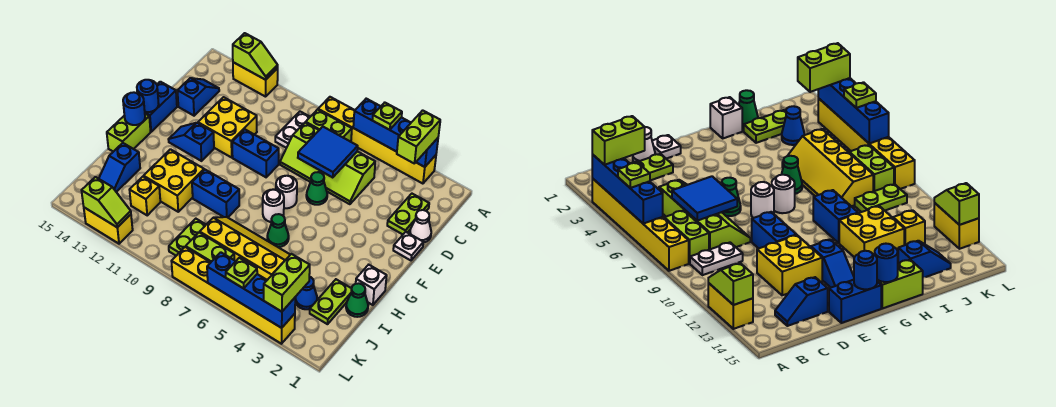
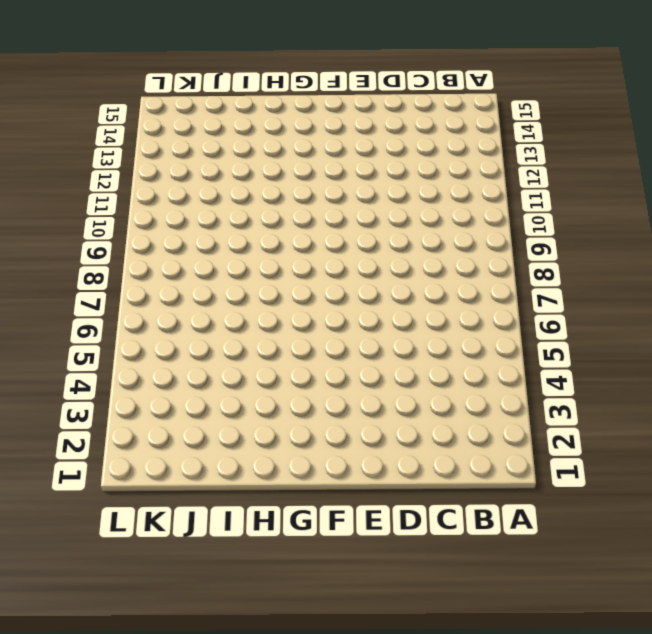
none -> yellow brick A3:A8 level 1
none -> yellow brick A12:A13 level 1
none -> lime brick B7:B8 level 1
none -> white plate B9:C9 level 1

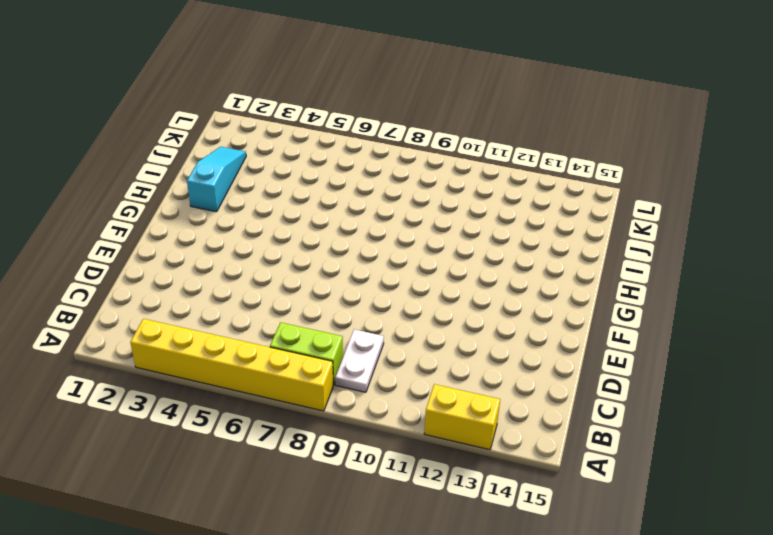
cyan slope H2:J2 level 1 top H -> lime plate I2:J2 level 1
none -> lime plate C2:D2 level 1
none -> lime slope C5:D8 level 1 top C
none -> blue slope C14:D14 level 1 top D
none -> white cone D1 level 1

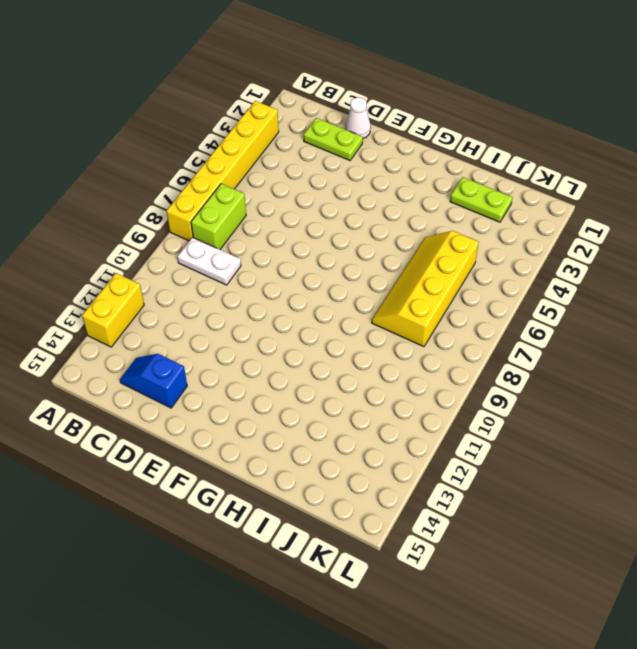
none -> lime slope C5:D8 level 1 top C
none -> yellow brick D11:E12 level 1
none -> white plate E1 level 1
none -> green cone E6 level 1

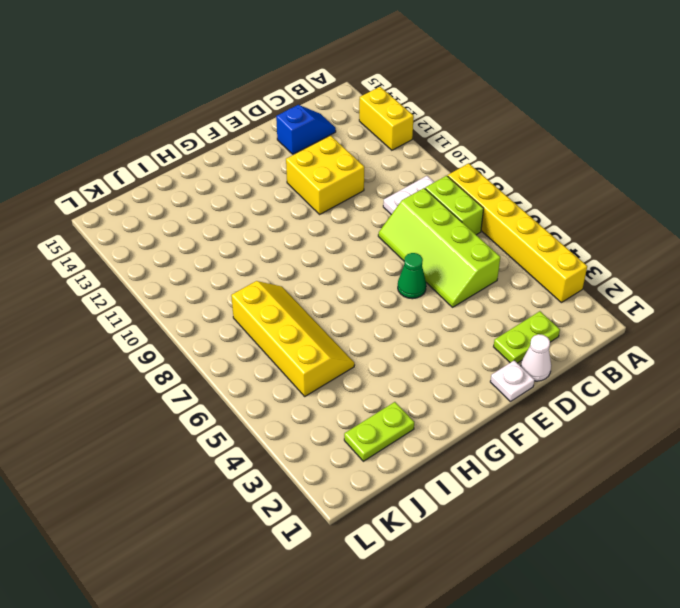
none -> blue brick E9:E10 level 1
none -> blue brick E15:F15 level 1
none -> white round brick F7 level 1
none -> blue slope F12:F13 level 1 top 12

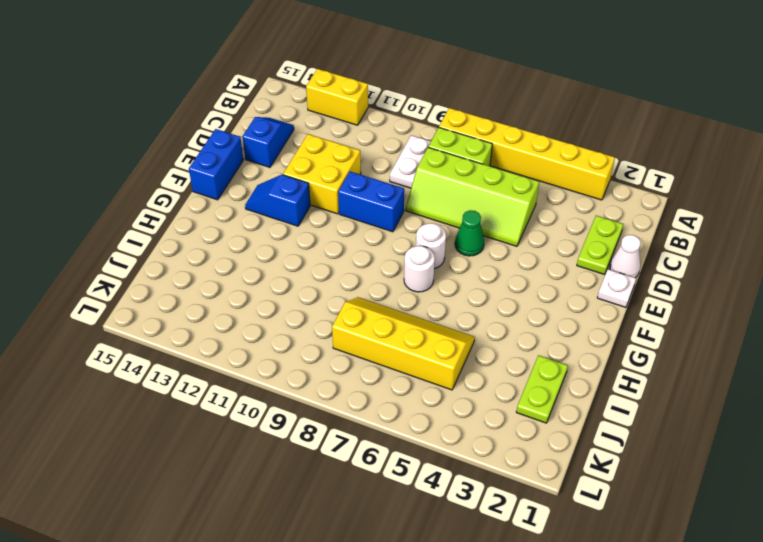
none -> lime brick G15:H15 level 1
none -> white brick H1 level 1
none -> green cone H6 level 1
none -> blue brick H9:H10 level 1

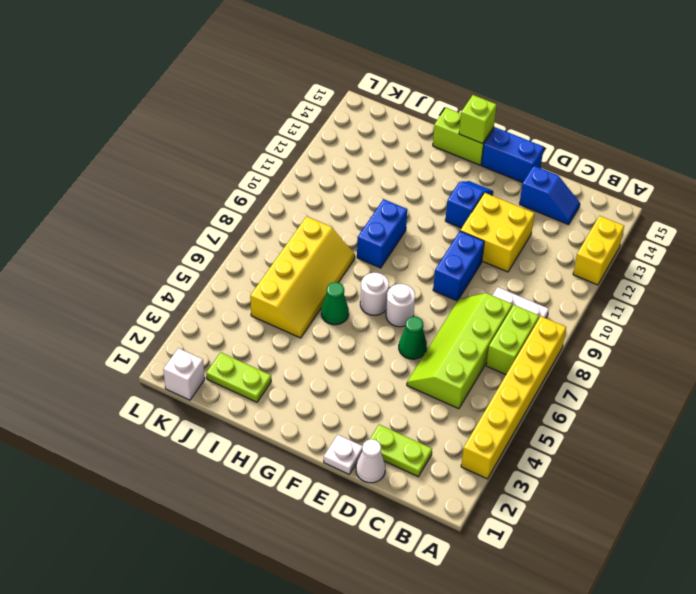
lime brick G15 level 2 -> blue round brick G15 level 2
white brick K1 level 1 -> white brick H1 level 1
none -> yellow brick H11:I12 level 1
none -> green cone I1 level 1
none -> blue slope I14:J14 level 1 top I
none -> blue cone J3 level 1

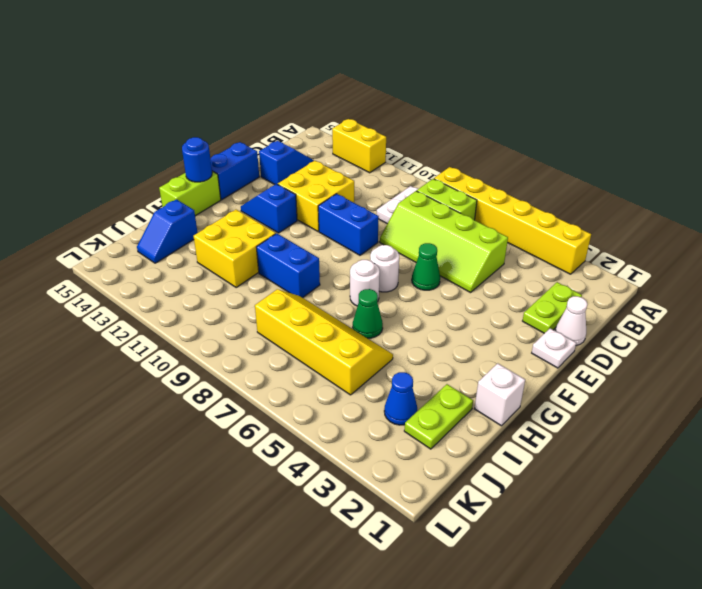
none -> green cone I1 level 1
none -> lime plate J9:K9 level 1
none -> yellow brick J12 level 1
none -> lime brick K7:K8 level 1

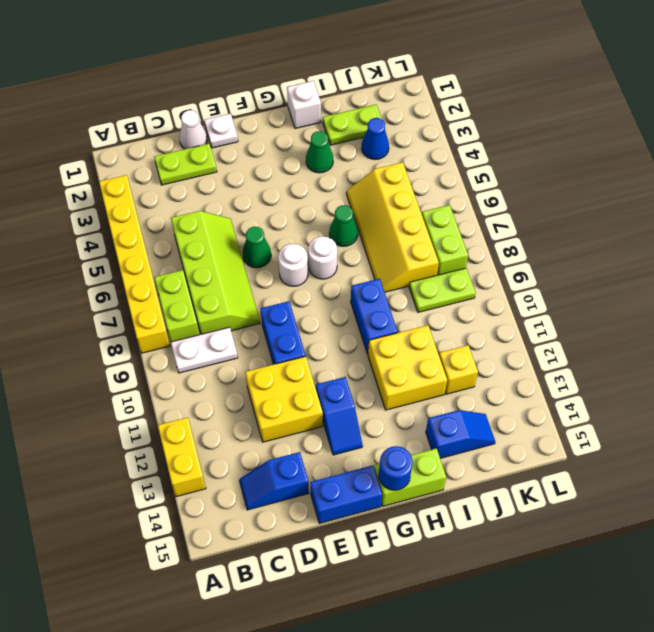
green cone H3 level 1 -> green cone I1 level 1
none -> yellow brick L3:L8 level 1
none -> yellow brick L12:L13 level 1
none -> blue brick A3:A6 level 2
none -> lime slope A12:A13 level 2 top 13

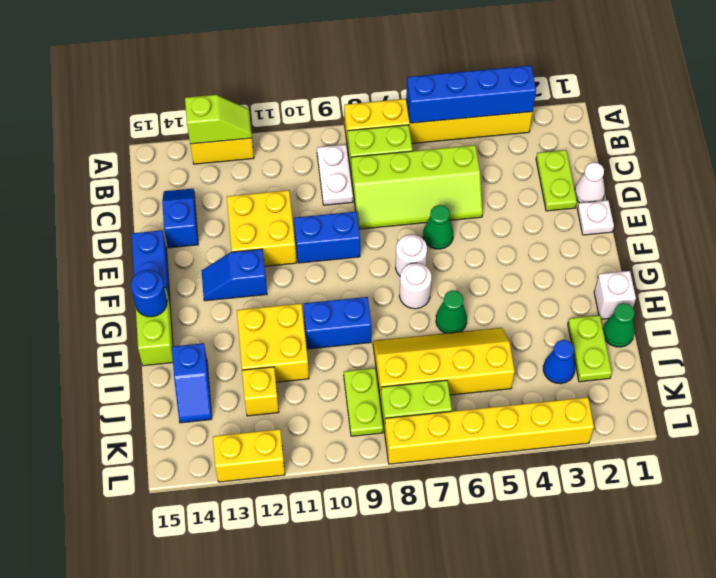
none -> blue tile C6:D7 level 2
none -> blue round brick F15 level 2
none -> blue brick L3:L6 level 2
none -> lime slope L12:L13 level 2 top 13

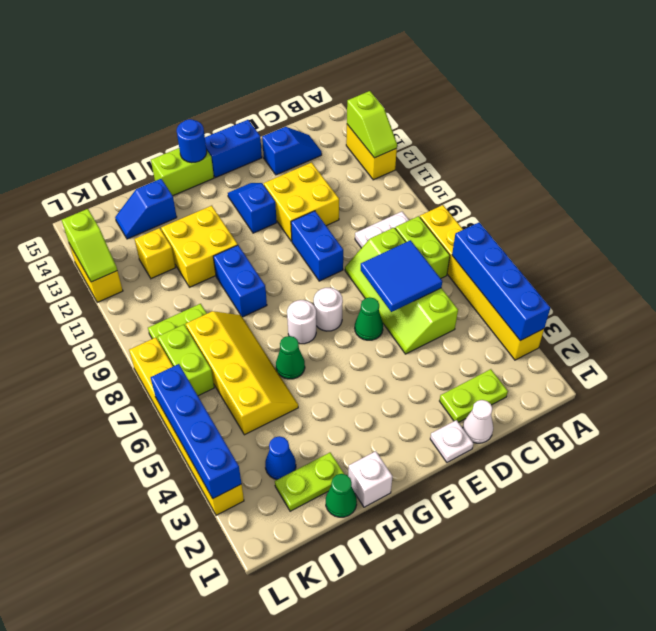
none -> blue round brick F15 level 2
none -> lime brick A3:B3 level 3
none -> lime plate A5 level 3
none -> lime brick K3:L3 level 3

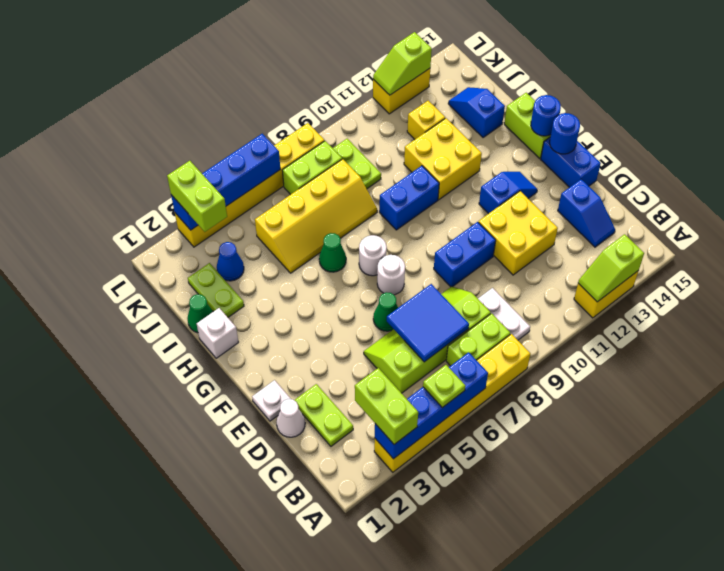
none -> lime plate L5 level 3

